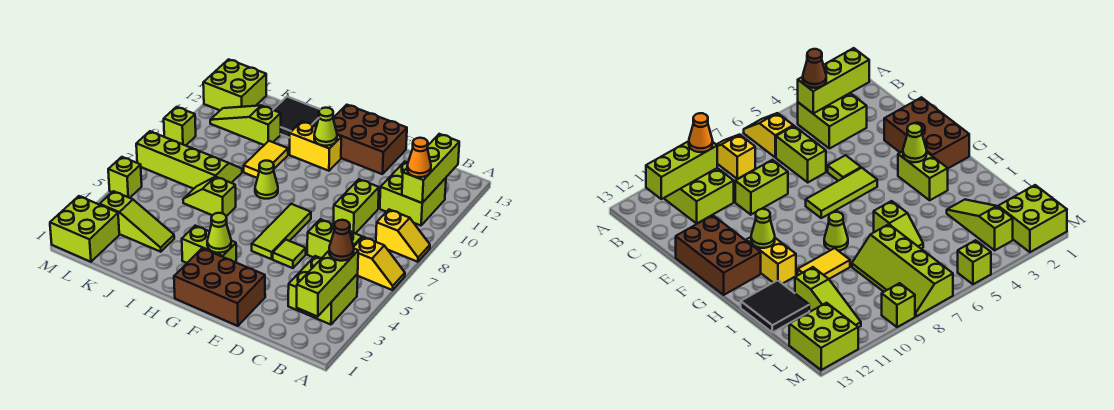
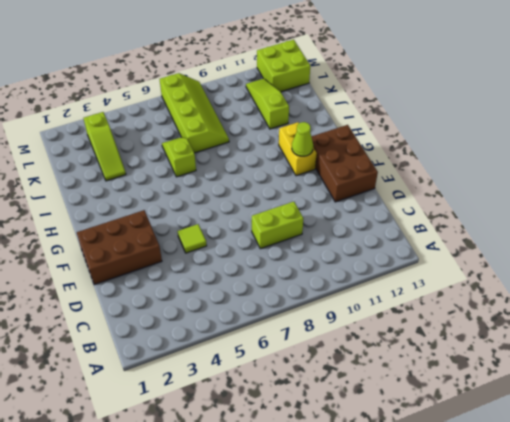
brown brick E1:F3 level 1 -> brown brick E1:G2 level 1
none -> yellow slope A6:B6 level 1 top B
none -> yellow slope A8:B8 level 1 top B
none -> lime brick B3:C4 level 1

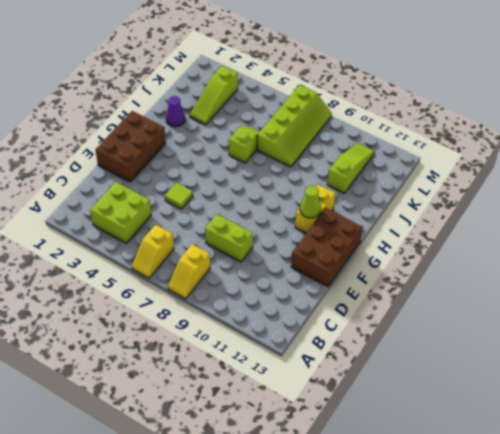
purple cone I2 level 1 -> none
none -> lime brick B10:C11 level 1
none -> lime brick C6:D6 level 1
none -> lime tile F5:F7 level 1

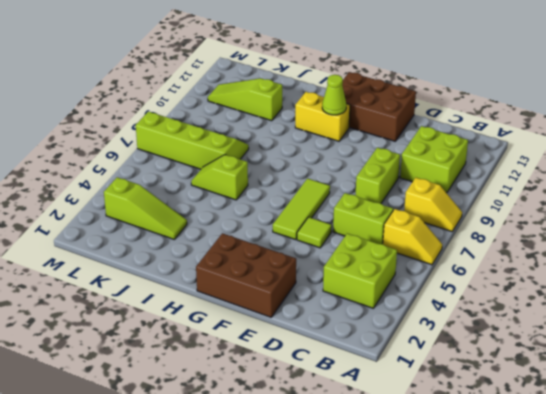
none -> lime brick G3:H3 level 1
none -> lime cone H8 level 1
none -> yellow tile I9:I10 level 1

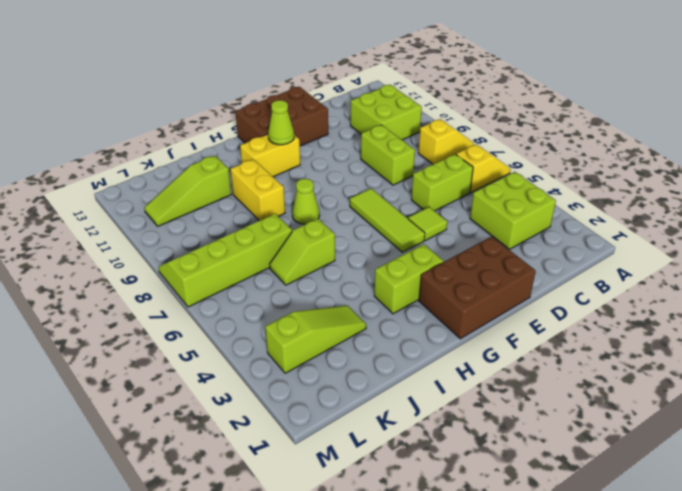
yellow brick I9:I10 level 1 -> yellow tile I9:I10 level 1
none -> black tile I12:J13 level 1
none -> lime brick L1:M2 level 1
none -> lime brick L12:M13 level 1

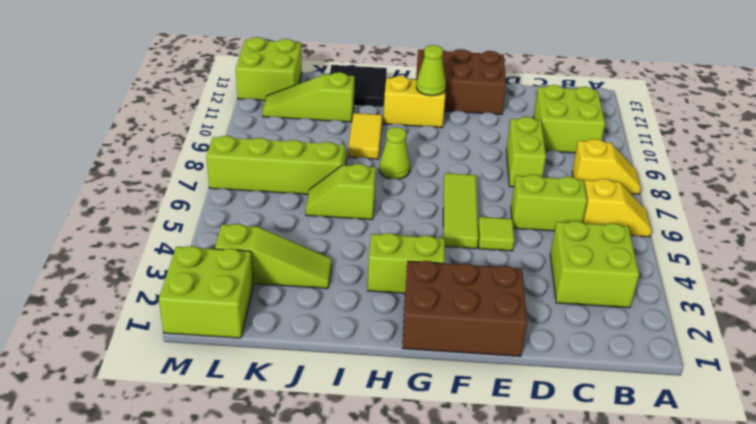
none -> lime brick M5 level 1
none -> lime brick M9 level 1
none -> lime brick B2:B4 level 2

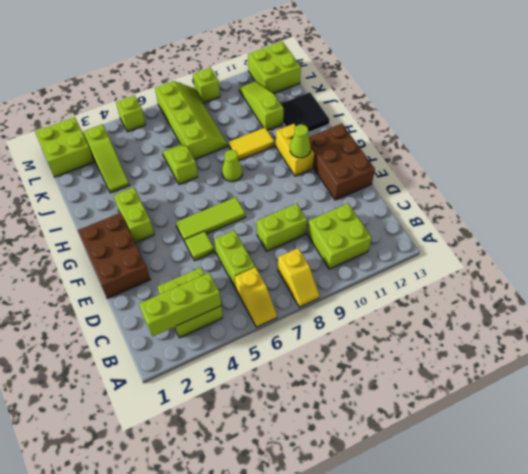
none -> lime brick B10:B12 level 2
none -> lime cone G3 level 2
none -> brown cone B4 level 3

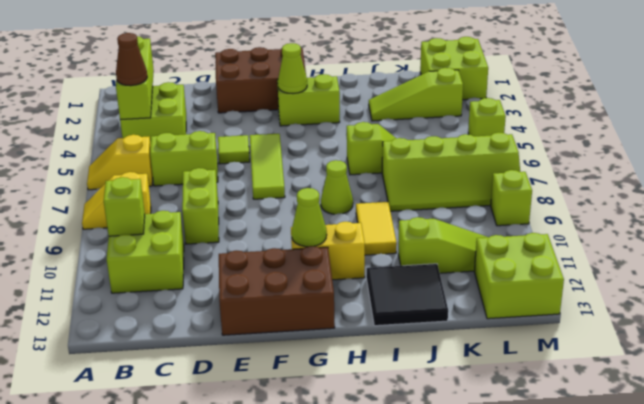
lime brick B10 level 2 -> lime brick B10:B12 level 2
none -> orange cone B10 level 3

